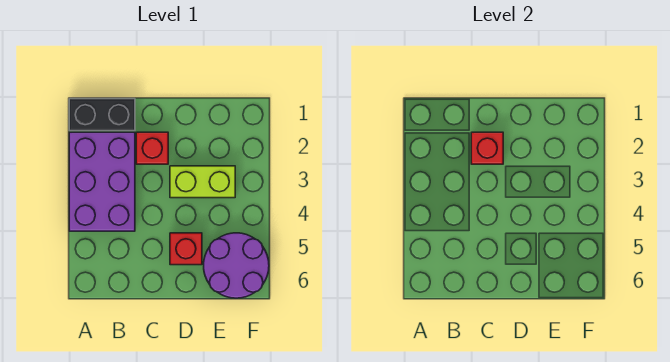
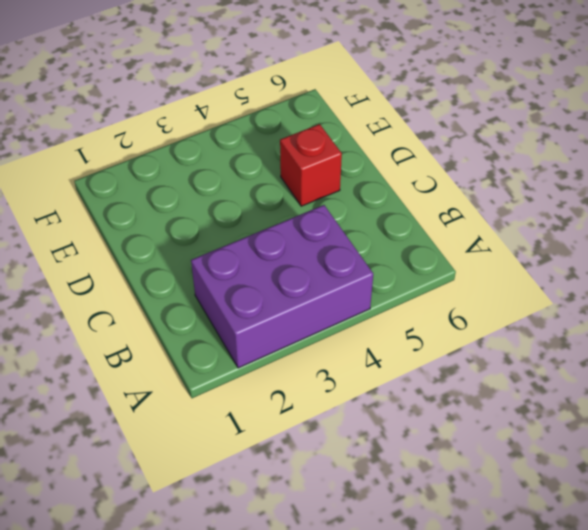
none -> black brick A1:B1 level 1
none -> red brick C2 level 1

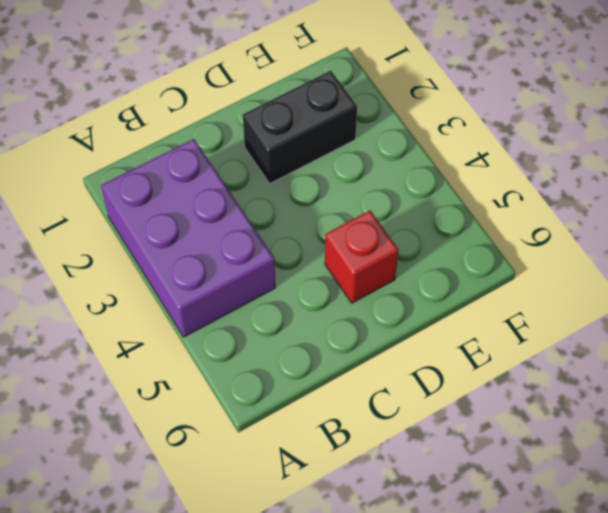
black brick D2:E2 level 1 -> black brick A1:B1 level 1
none -> red brick C2 level 1
none -> lime brick D3:E3 level 1

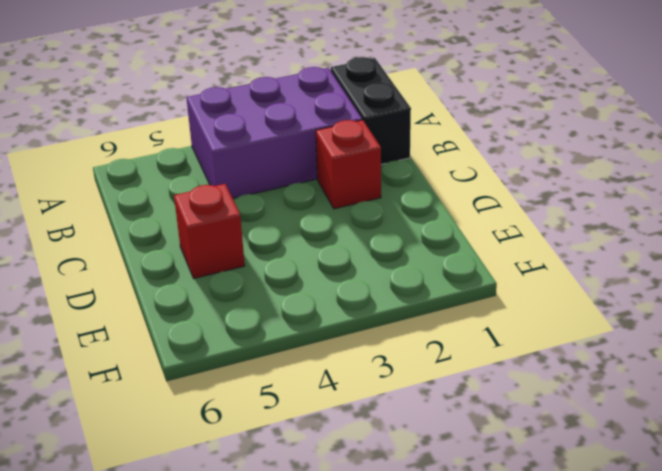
none -> lime brick D3:E3 level 1
none -> purple round brick E5:F6 level 1

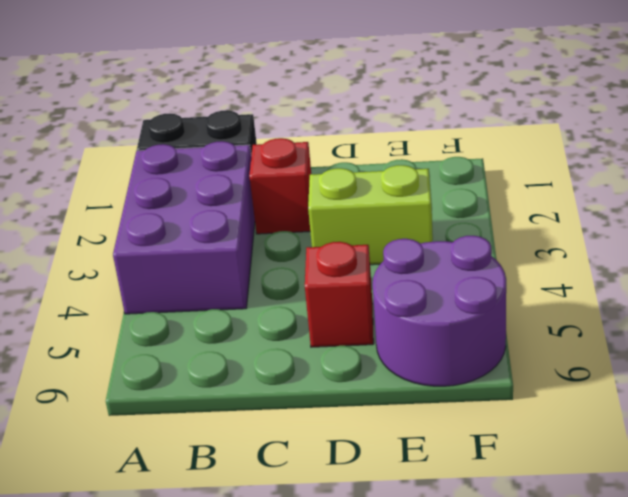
none -> red brick C2 level 2

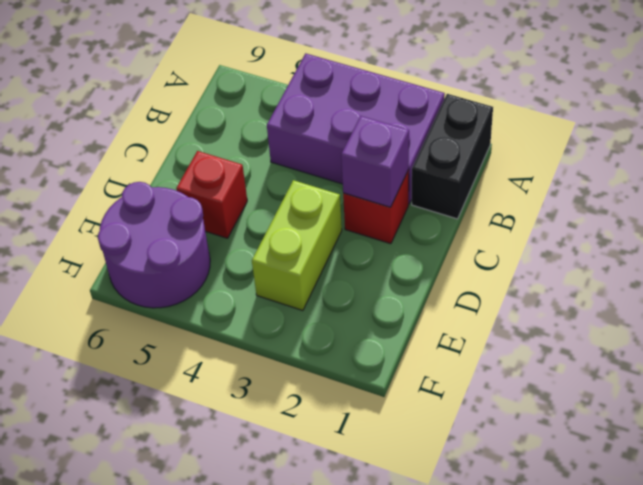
purple brick C2 level 2 -> red brick C2 level 2

